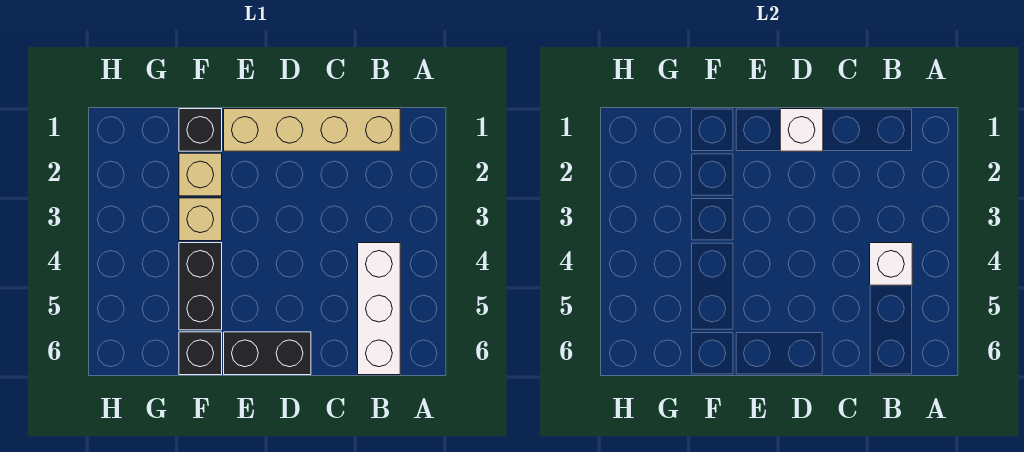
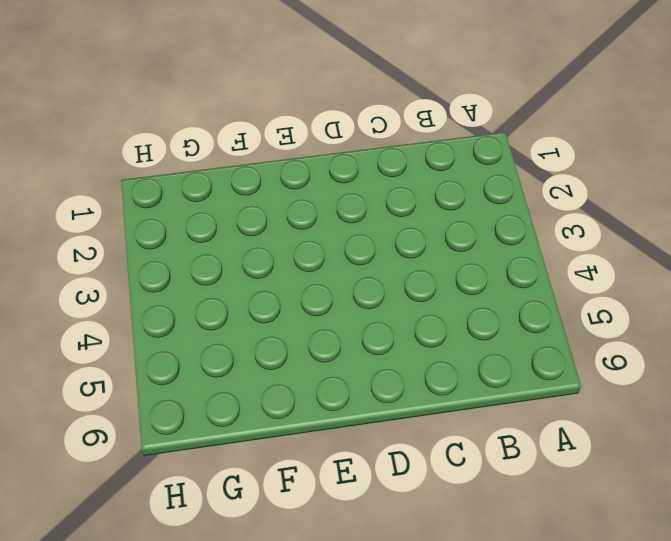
none -> tan brick B1:E1 level 1
none -> white brick B4:B6 level 1

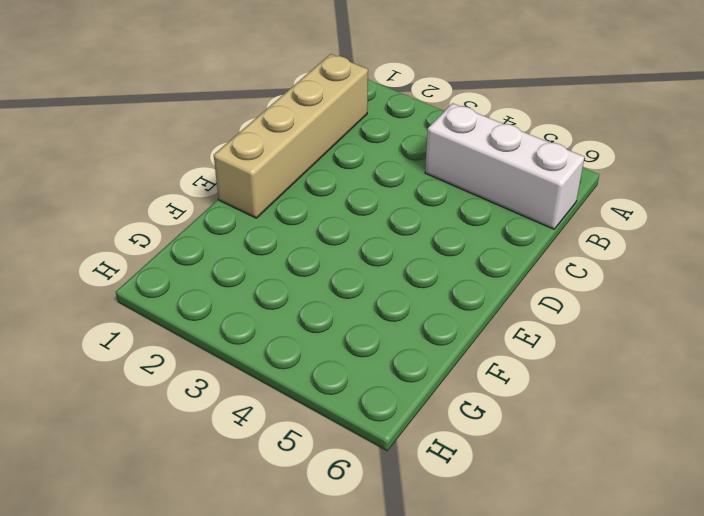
none -> black brick D6:E6 level 1
none -> black brick F1 level 1

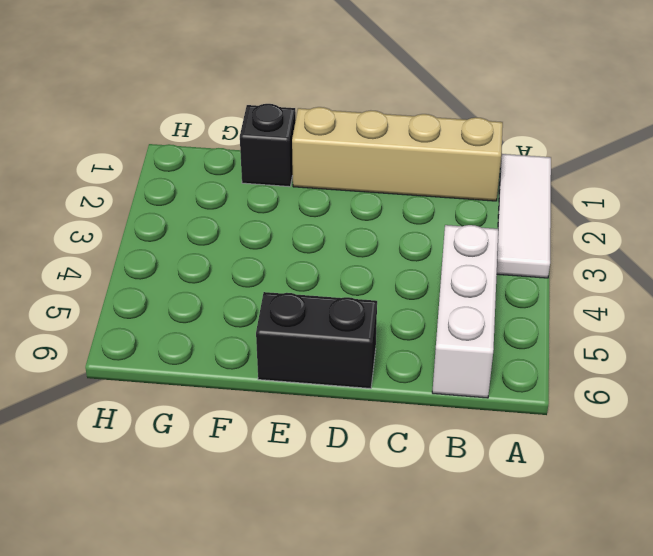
white tile A1:A3 level 1 -> none
none -> tan brick F2 level 1
none -> tan brick F3 level 1

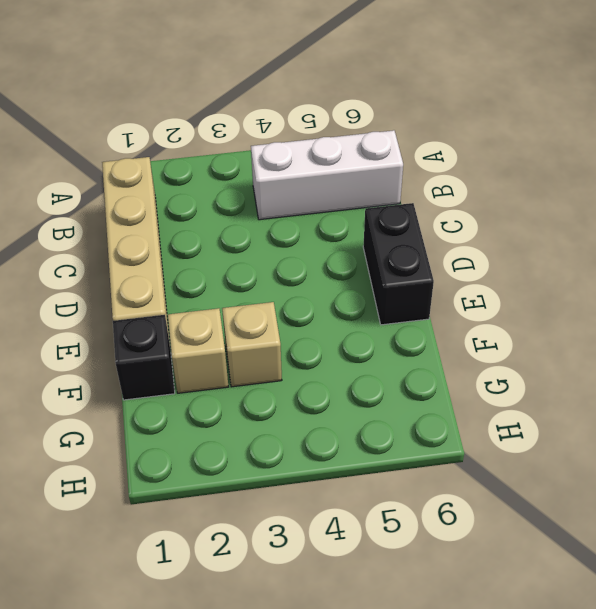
none -> black brick F4:F5 level 1
none -> black brick F6 level 1

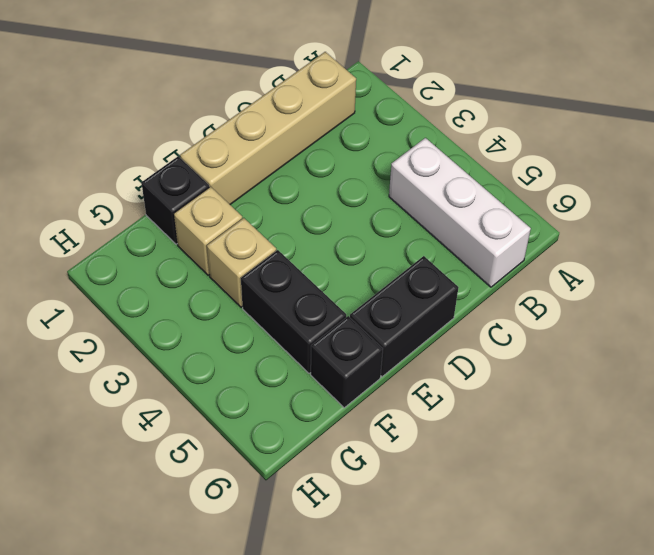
none -> white brick B4 level 2
none -> white brick D1 level 2

